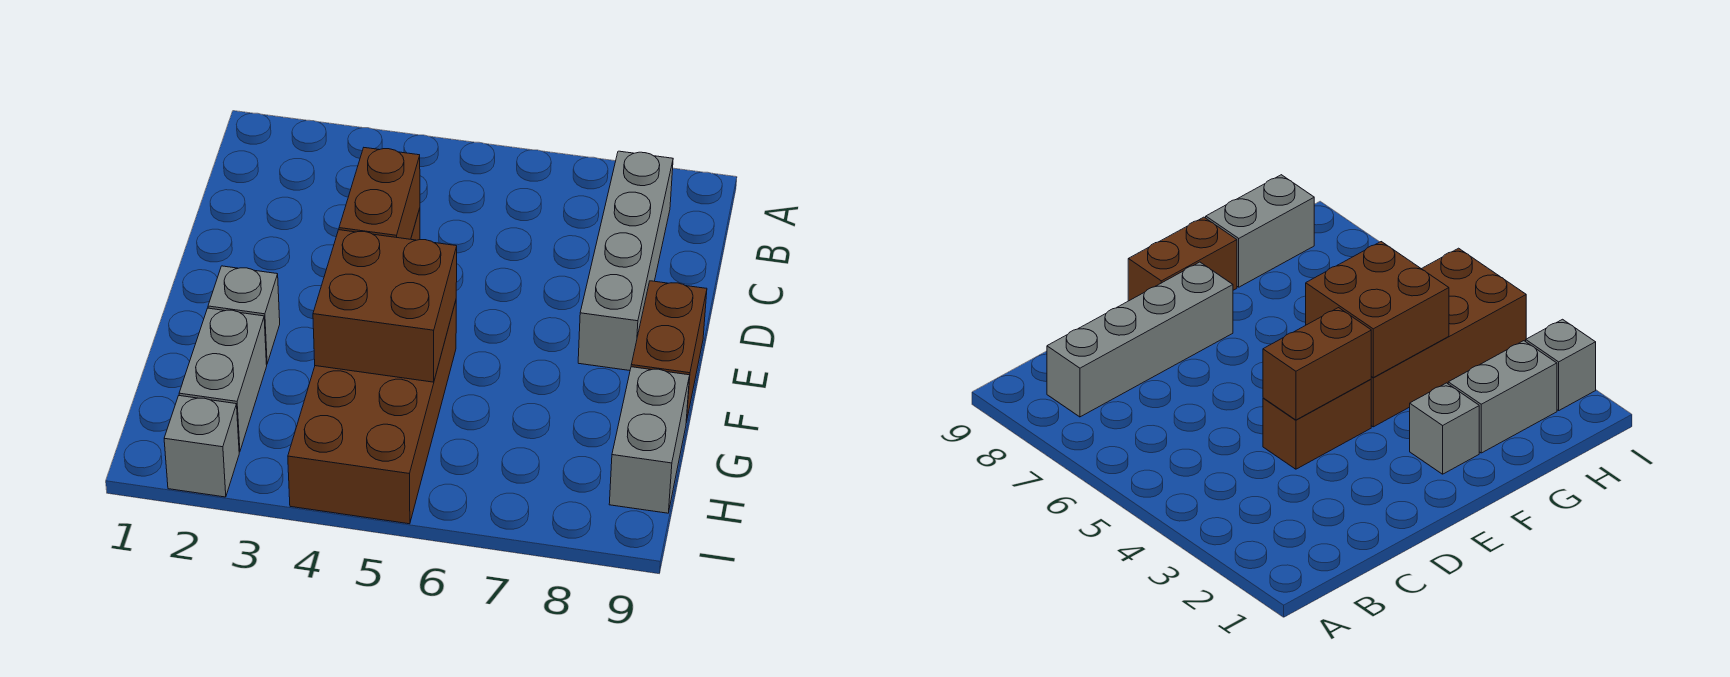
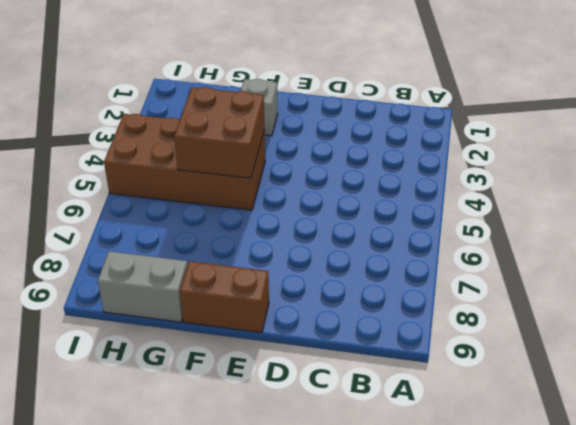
none -> grey brick B8:E8 level 1
none -> brown brick D4:E4 level 1

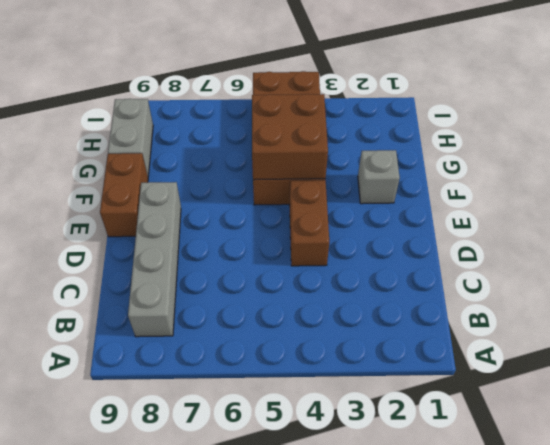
none -> grey brick G2:H2 level 1
none -> grey brick I2 level 1

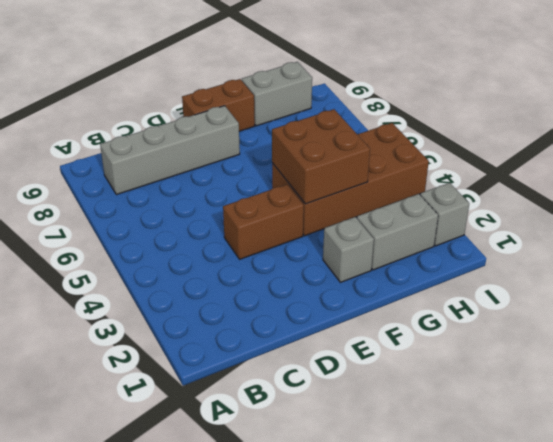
none -> brown brick D4:E4 level 2

